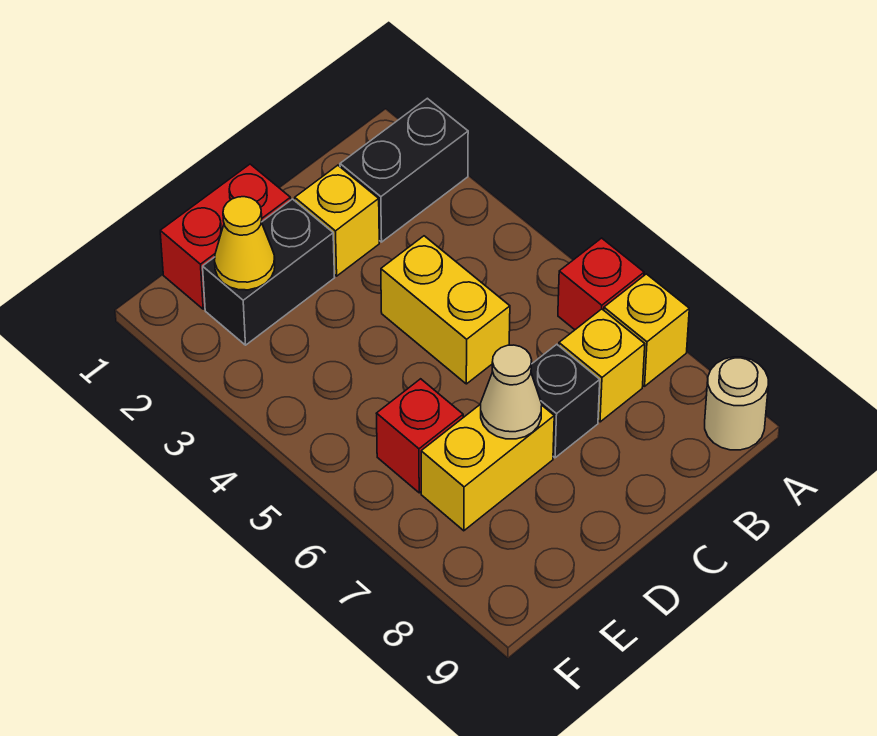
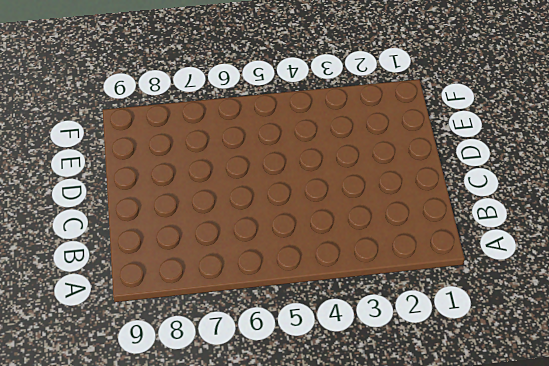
none -> black brick A2:B2 level 1
none -> red brick A6 level 1
none -> yellow brick A7 level 1

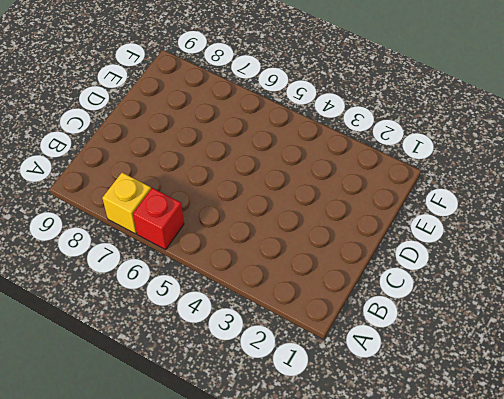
none -> black brick A2:B2 level 1
none -> tan round brick A9 level 1
none -> yellow brick B7 level 1

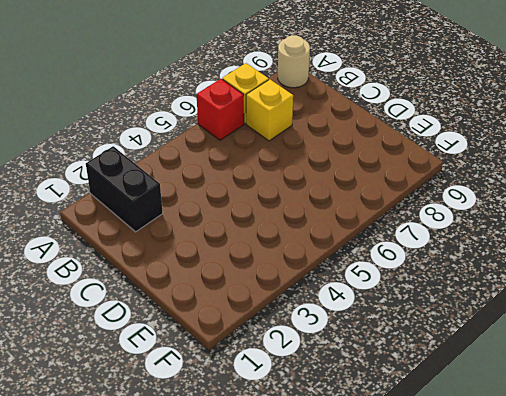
none -> yellow brick C2 level 1
none -> yellow brick C4:C5 level 1
none -> black brick C7 level 1

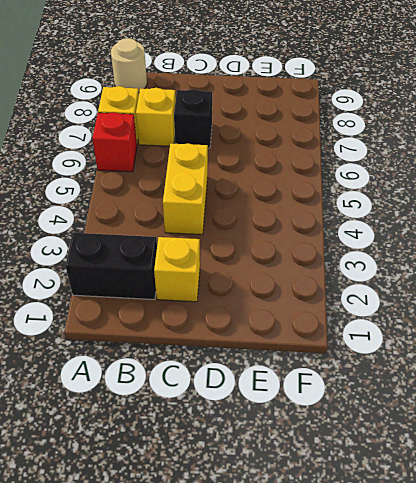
none -> red brick D1:E1 level 1
none -> black brick D2:E2 level 1
none -> yellow brick D7:E7 level 1

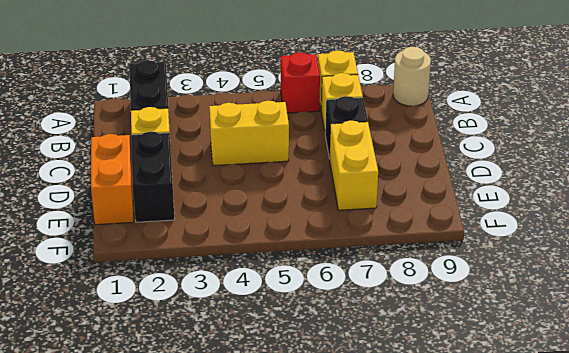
orange brick D1:E1 level 1 -> red brick D1:E1 level 1
none -> red brick E6 level 1
none -> tan cone D7 level 2
none -> yellow cone E2 level 2

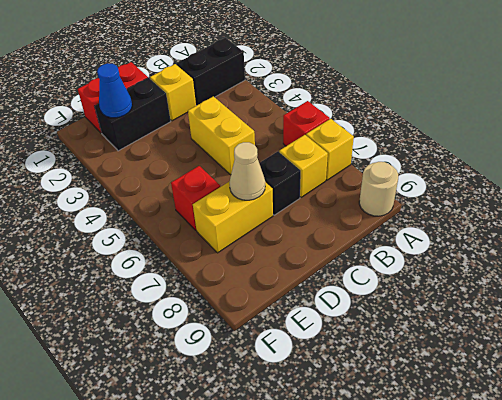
blue cone E2 level 2 -> yellow cone E2 level 2

